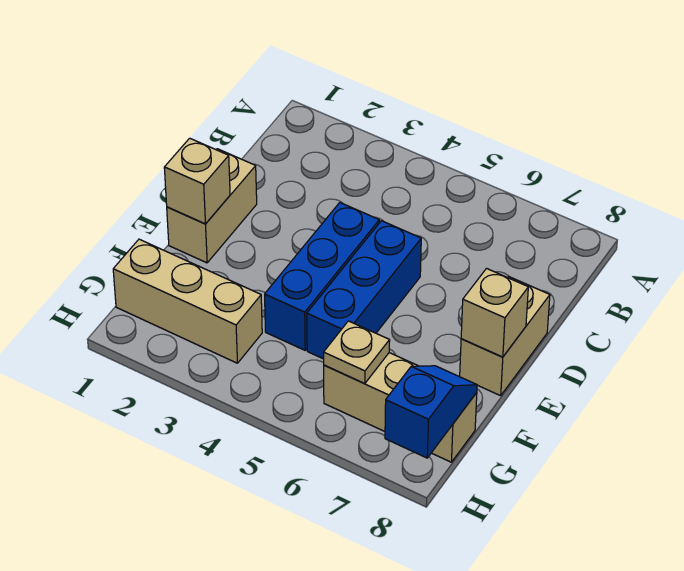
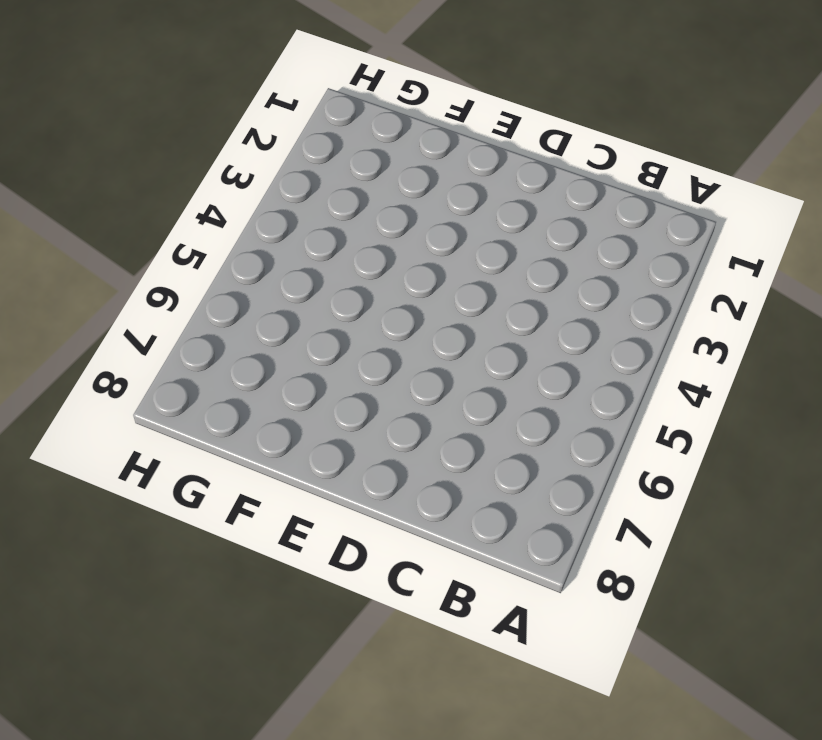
none -> tan brick D1:E1 level 1
none -> blue brick D4:F4 level 1

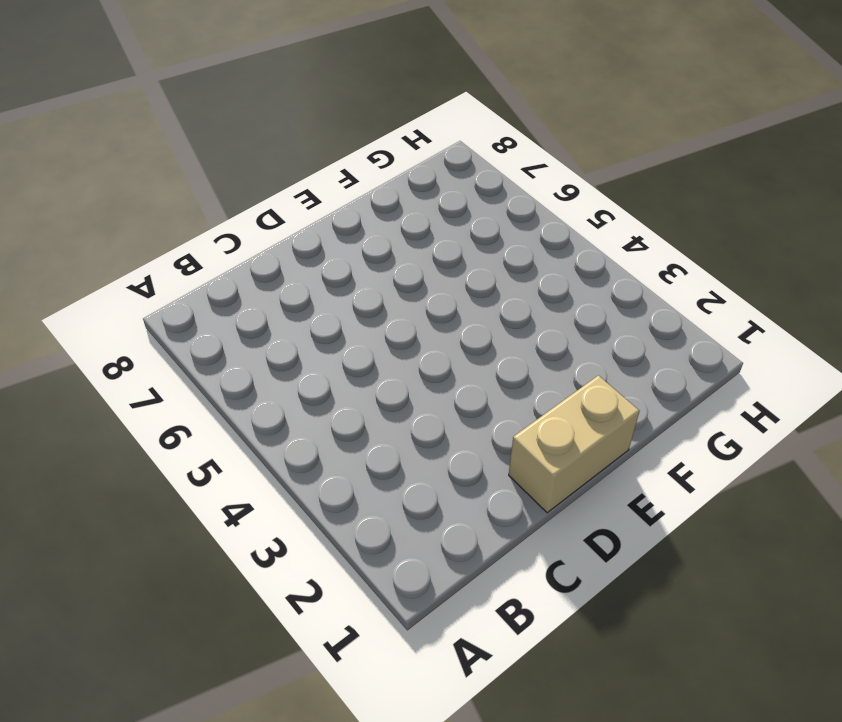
none -> blue brick D4:F4 level 1
none -> blue brick D5:F5 level 1

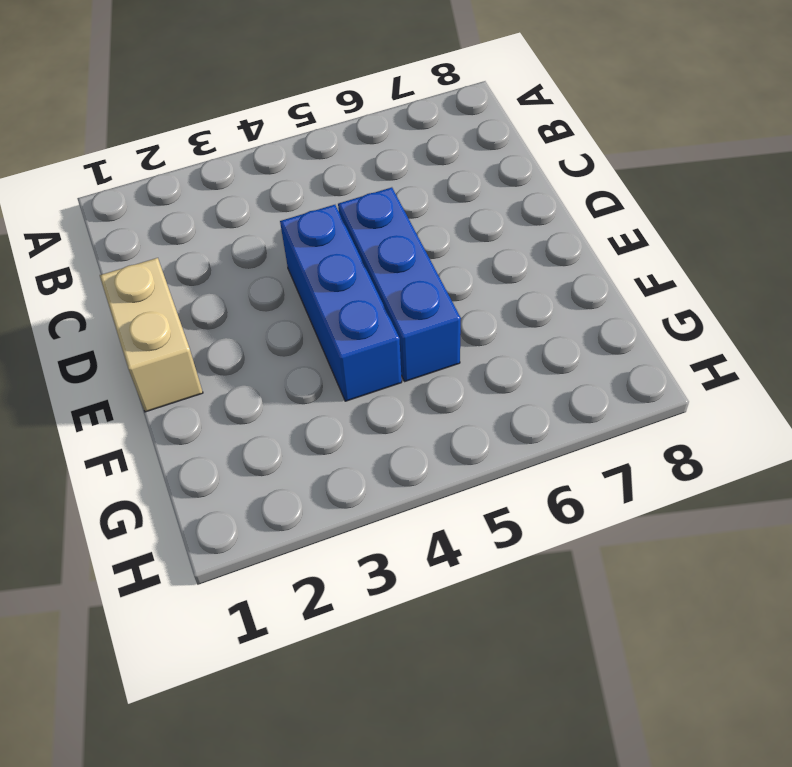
none -> tan brick D8:E8 level 1
none -> tan brick G1:G3 level 1

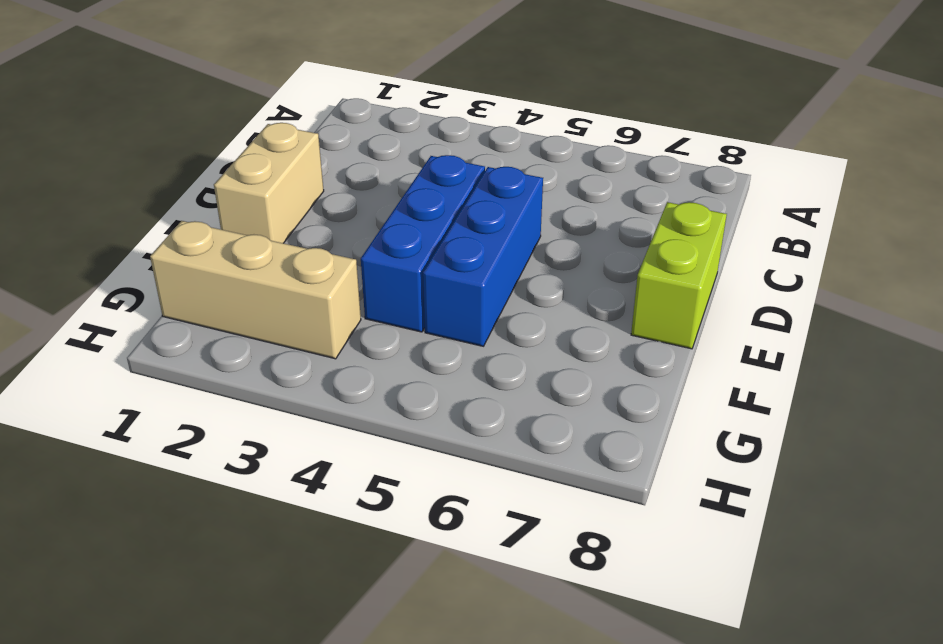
lime brick D8:E8 level 1 -> tan brick D8:E8 level 1
none -> tan brick G6:G8 level 1
none -> tan brick E1 level 2

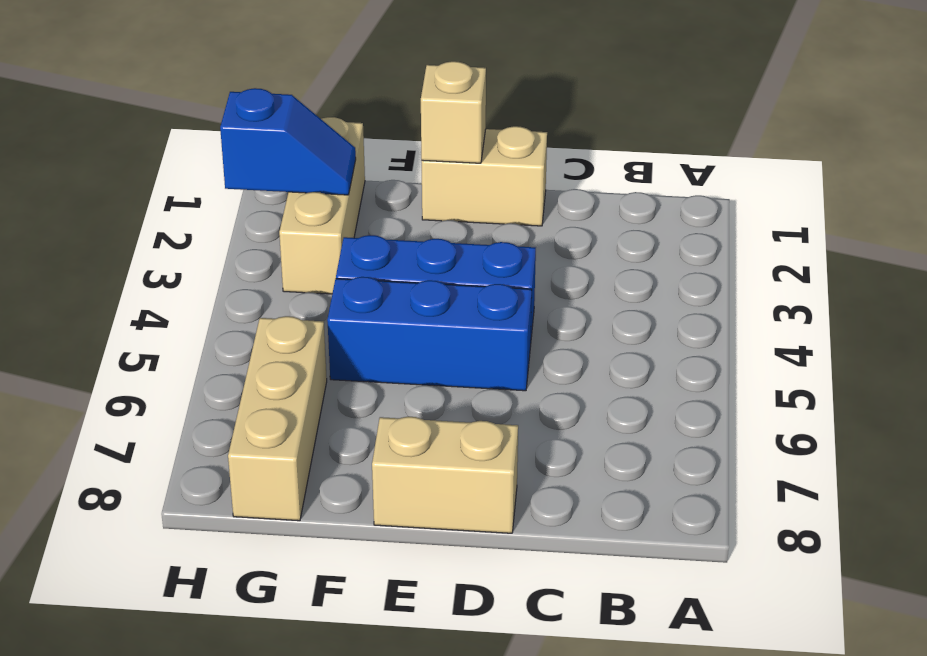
blue slope G2:H2 level 2 top H -> blue slope G8:H8 level 2 top H
none -> tan brick E8 level 2
none -> tan plate G6 level 2

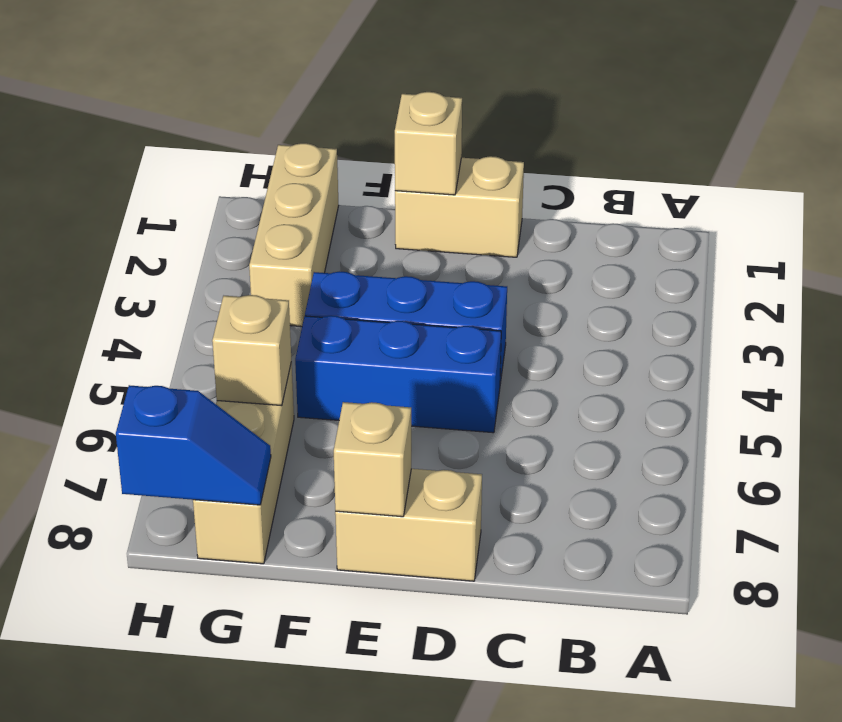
tan brick G6 level 2 -> tan plate G6 level 2

